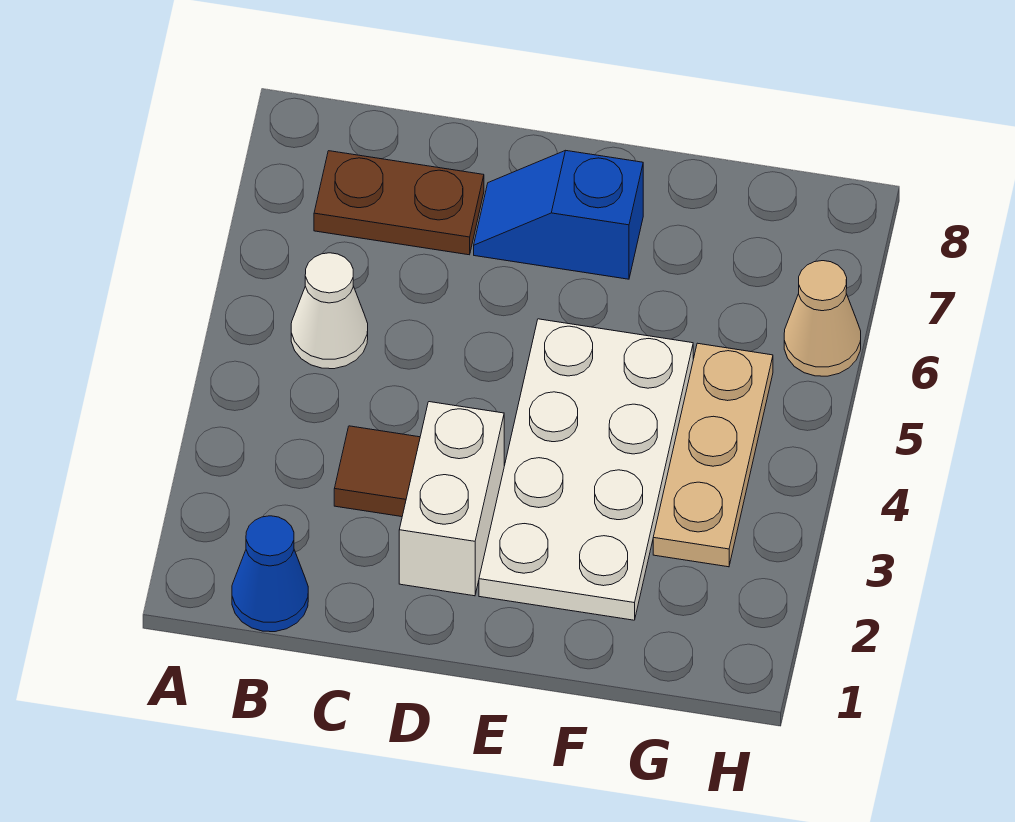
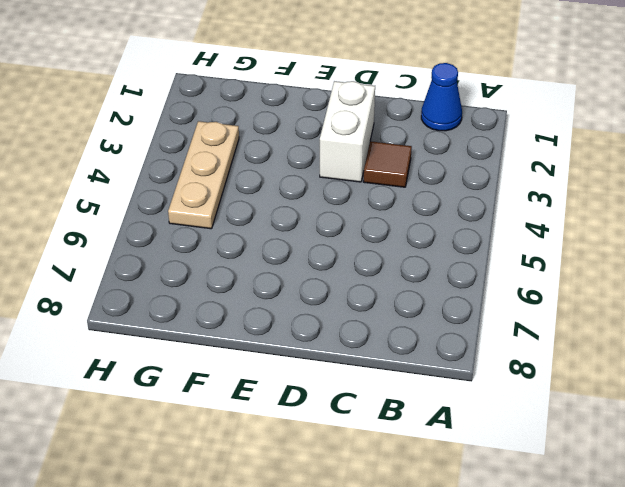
none -> white cone B5 level 1
none -> brown plate B7:C7 level 1

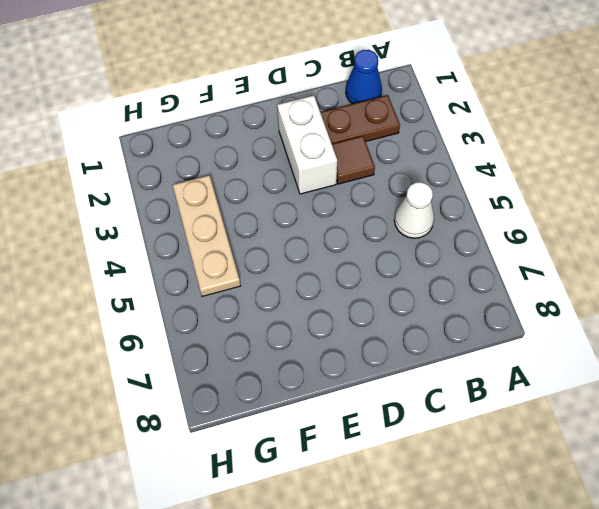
brown plate B2:C2 level 1 -> brown plate B7:C7 level 1
none -> blue slope D7:E7 level 1 top E
none -> white plate E2:F5 level 1

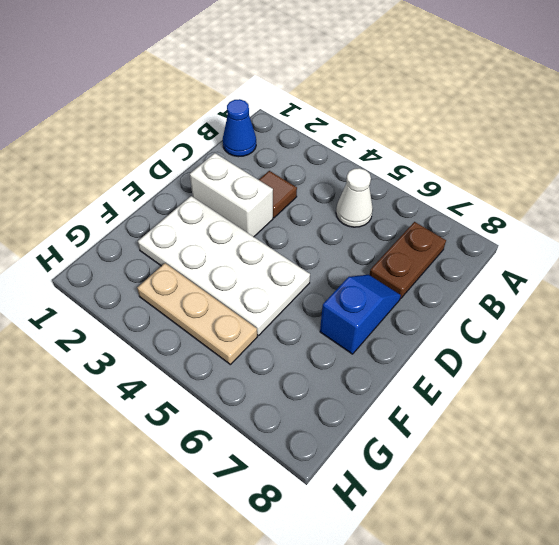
none -> tan cone H6 level 1

